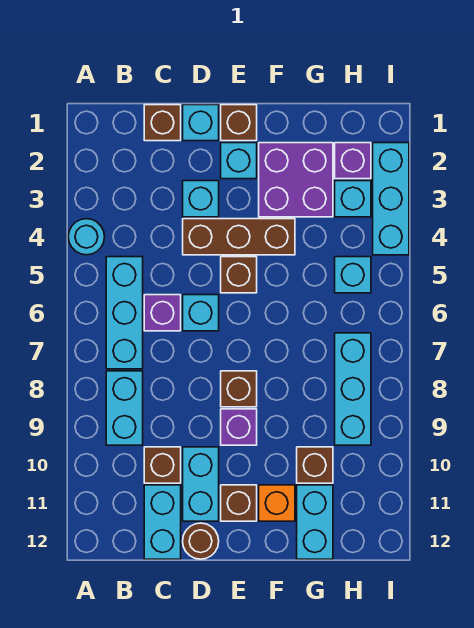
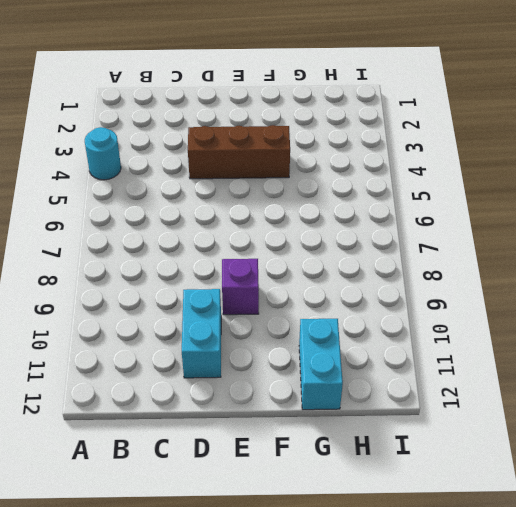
none -> cyan brick B5:B7 level 1
none -> cyan brick B8:B9 level 1
none -> brown brick C1 level 1

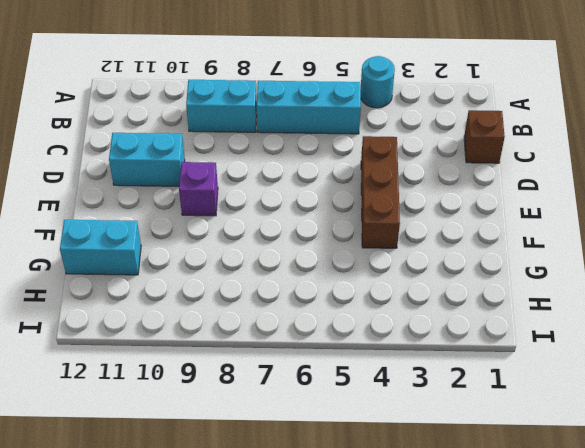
none -> purple brick C6 level 1
none -> brown brick C10 level 1
none -> cyan brick C11:C12 level 1

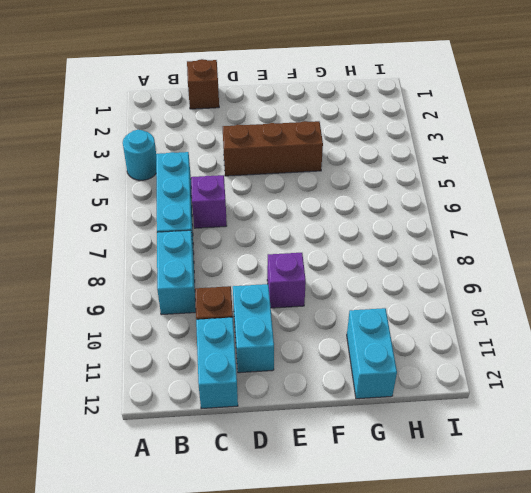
none -> cyan brick D1 level 1
none -> cyan brick D3 level 1
none -> cyan brick D6 level 1

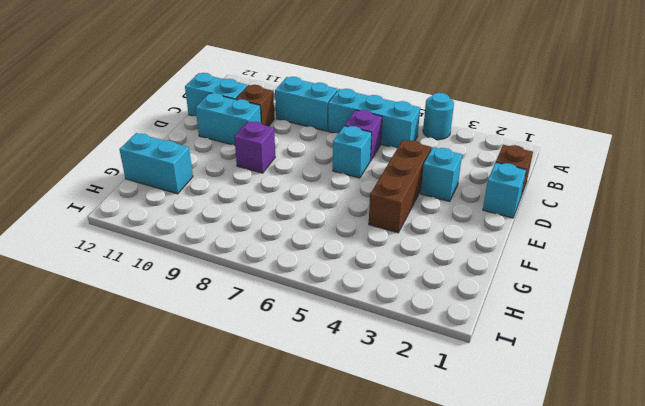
none -> brown round brick D12 level 1
none -> brown brick E1 level 1
none -> cyan brick E2 level 1

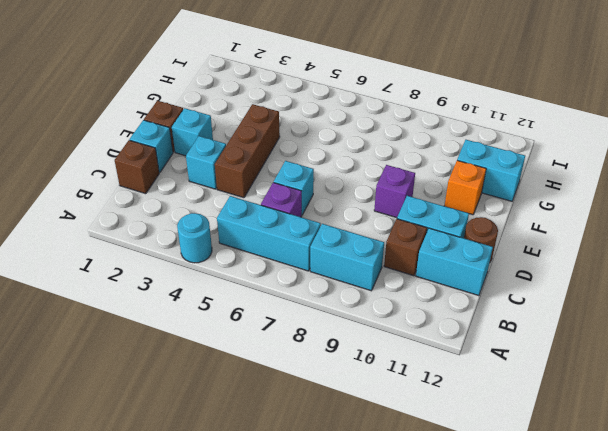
none -> brown brick E5 level 1
none -> brown brick E8 level 1
none -> brown brick E11 level 1

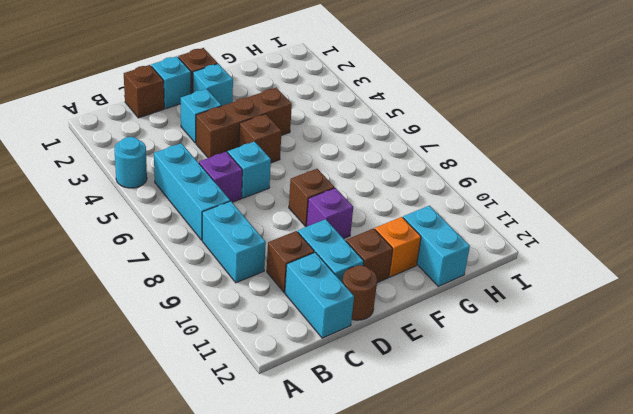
none -> purple brick F2:G3 level 1
none -> brown brick G10 level 1
none -> purple brick H2 level 1

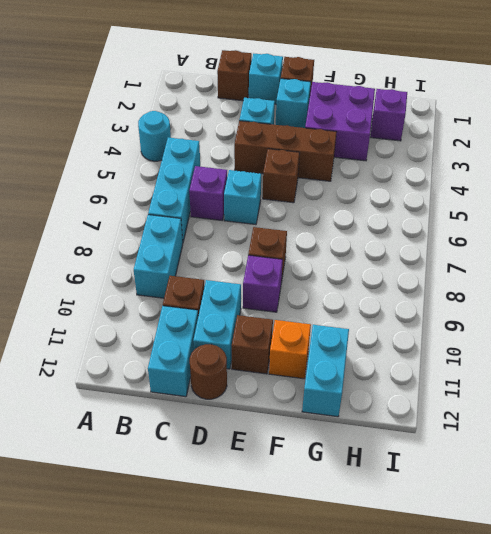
none -> brown brick G10 level 1
none -> cyan brick H3 level 1
none -> cyan brick H5 level 1

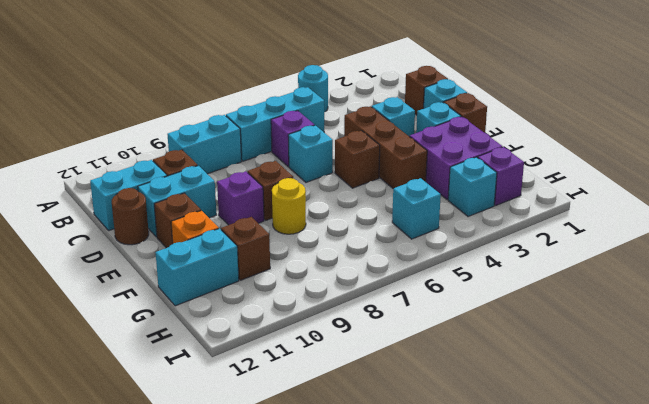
yellow round brick F8 level 1 -> none
none -> cyan brick H7:H9 level 1
none -> cyan brick I2:I4 level 1

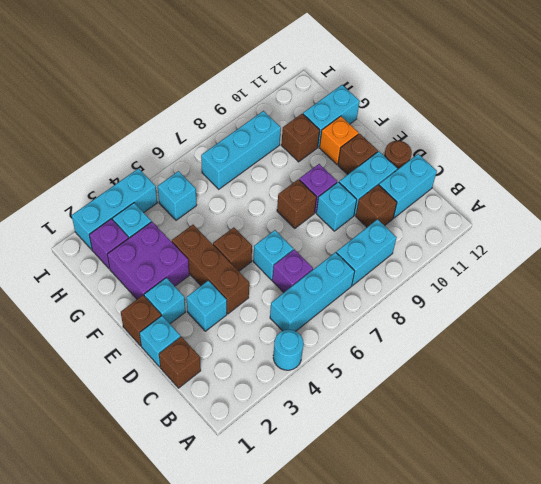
cyan brick D9 level 1 -> none

